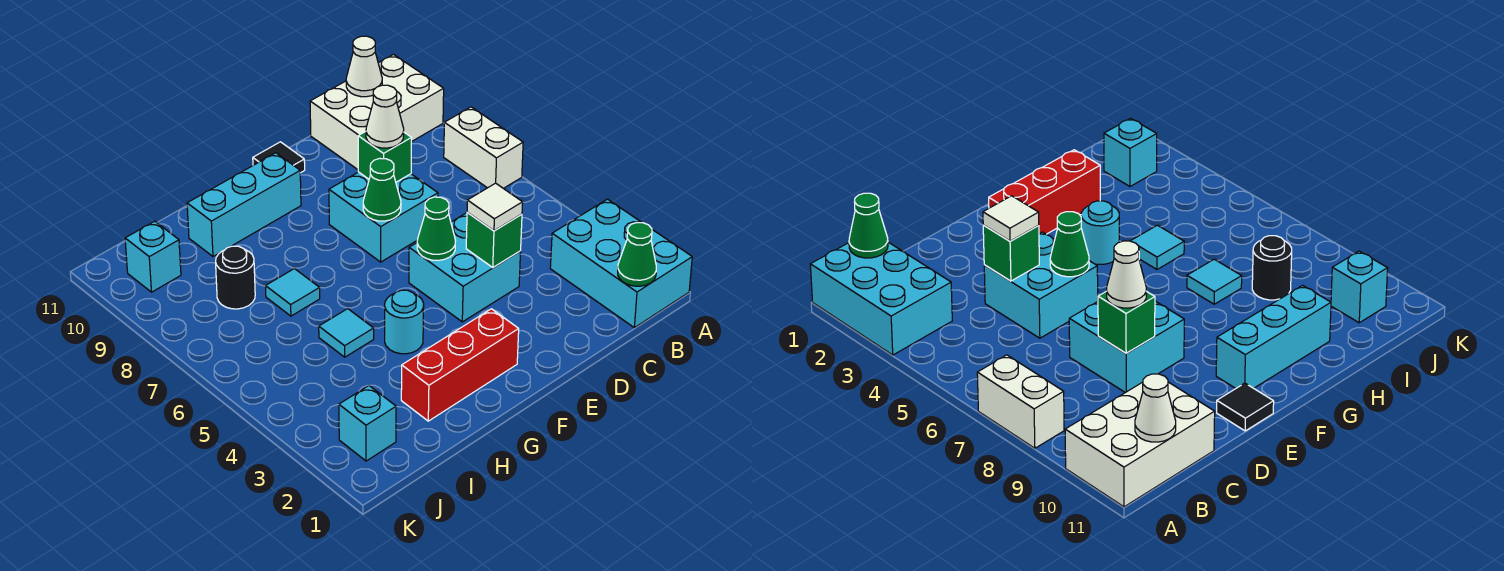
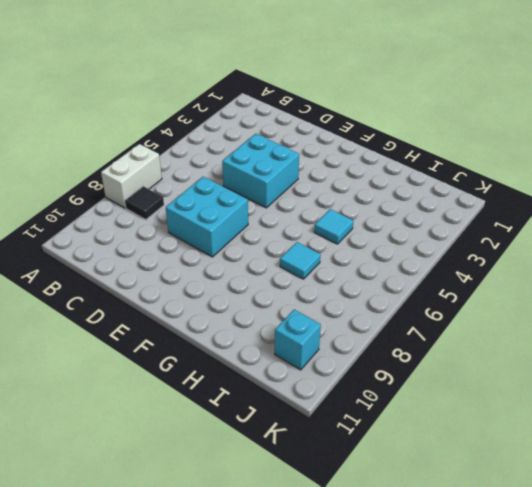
black tile B8 level 1 -> black tile E11 level 1
none -> cyan brick A1:B3 level 1
none -> white brick A10:C11 level 1
none -> red brick F2:H2 level 1

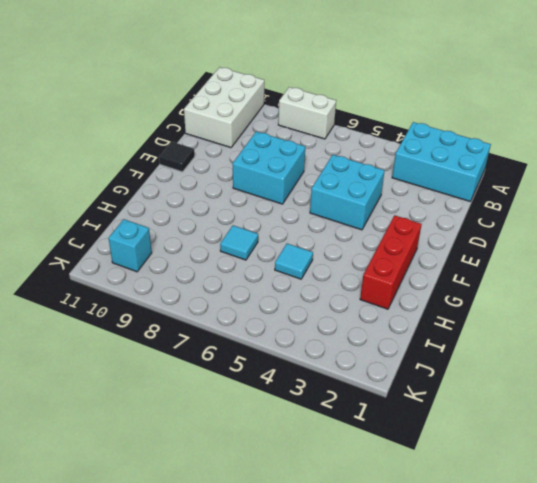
none -> cyan brick F10:H10 level 1
none -> cyan round brick G4 level 1
none -> black round brick I8 level 1

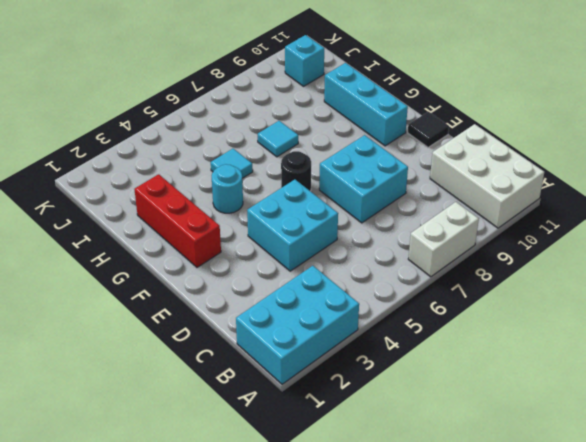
black round brick F6 level 1 -> black round brick I8 level 1
none -> cyan brick J2 level 1
none -> green cone B1 level 2
none -> white cone B11 level 2

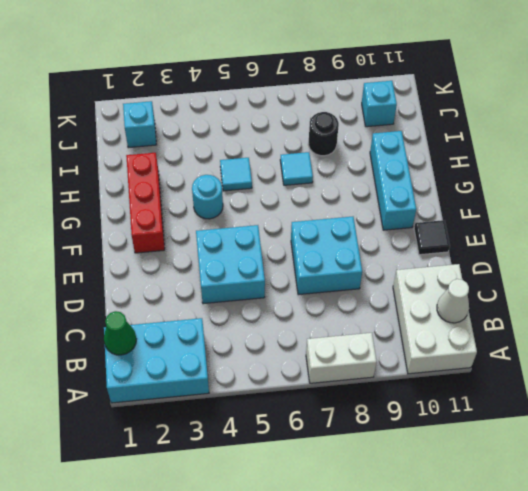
none -> green brick D4 level 2
none -> green brick D8 level 2
none -> green cone E5 level 2

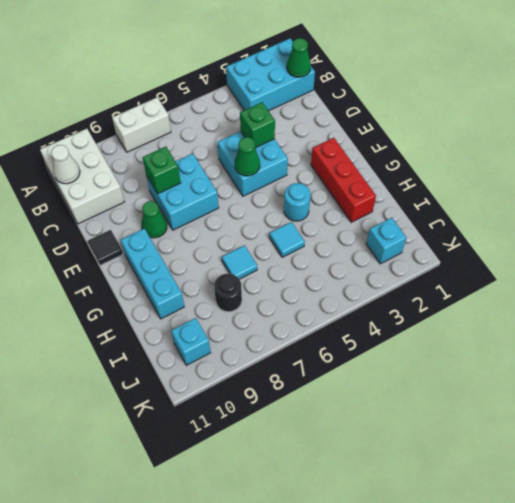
green cone E9 level 1 -> green cone E7 level 2
none -> white tile D4 level 3
none -> white cone D8 level 3

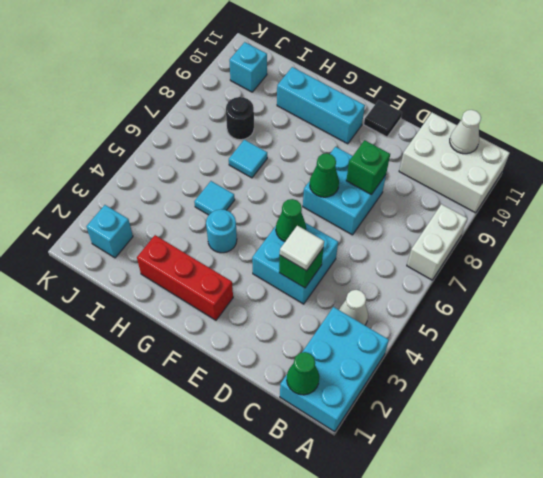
white cone B4 level 1 -> white cone D8 level 3

